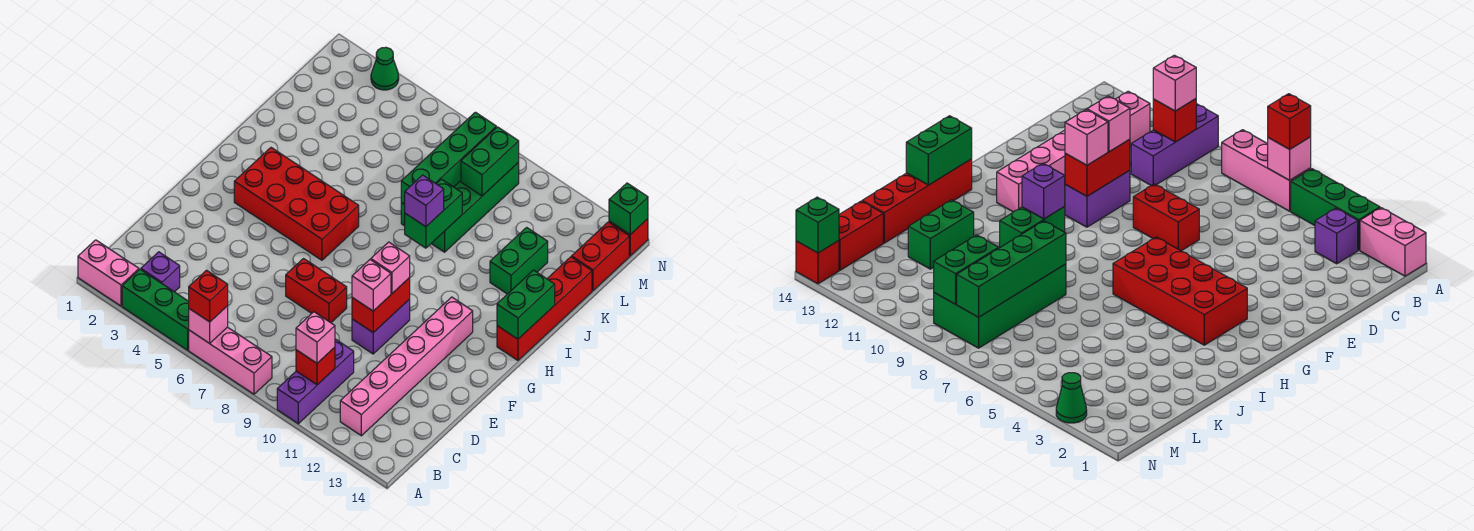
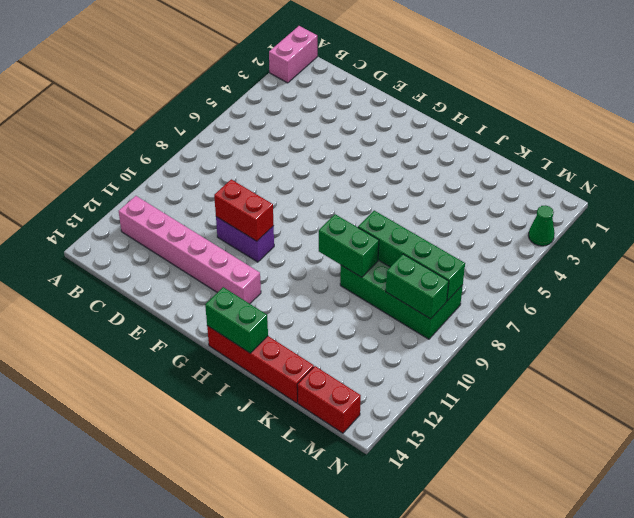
none -> green brick A3:A5 level 1
none -> pink brick A6:A8 level 1
none -> purple brick A10:C10 level 1

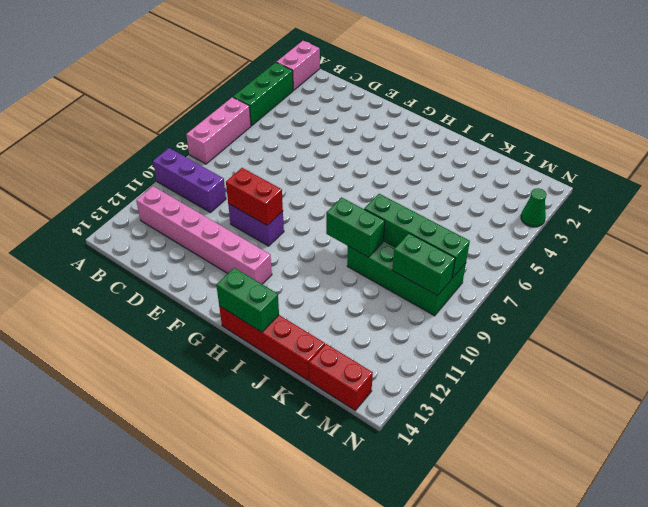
none -> purple brick B3 level 1
none -> red brick E7:E8 level 1
none -> red brick G3:H6 level 1

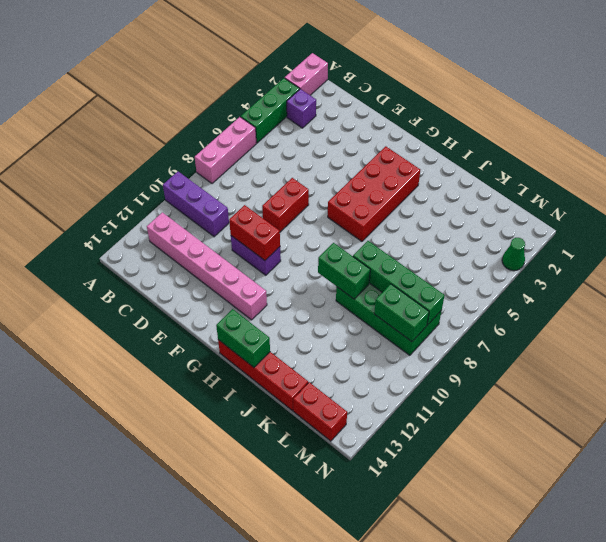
none -> green brick J12:K12 level 1
none -> red brick N14 level 1
none -> pink brick A6 level 2

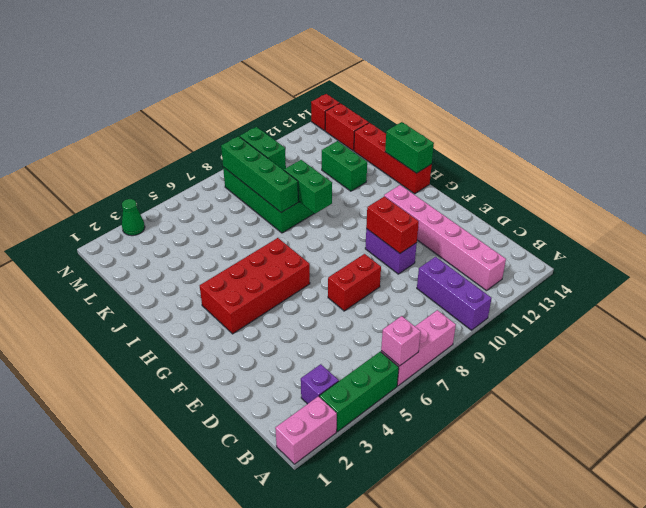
none -> red brick B10 level 2
none -> green brick N14 level 2
none -> red brick A6 level 3

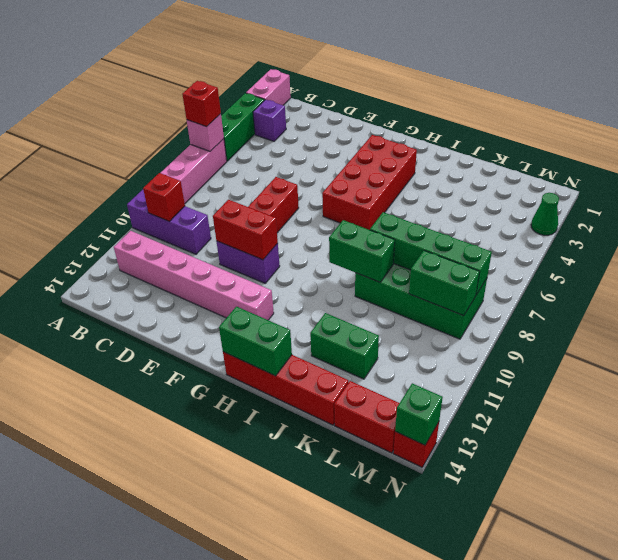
none -> pink brick B10 level 3
none -> pink brick E10 level 3
none -> pink brick F10 level 3

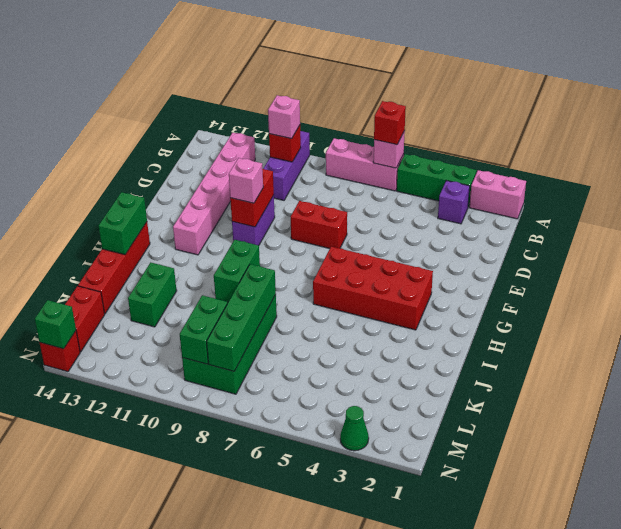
none -> pink brick E10 level 3
none -> purple brick I9 level 3

